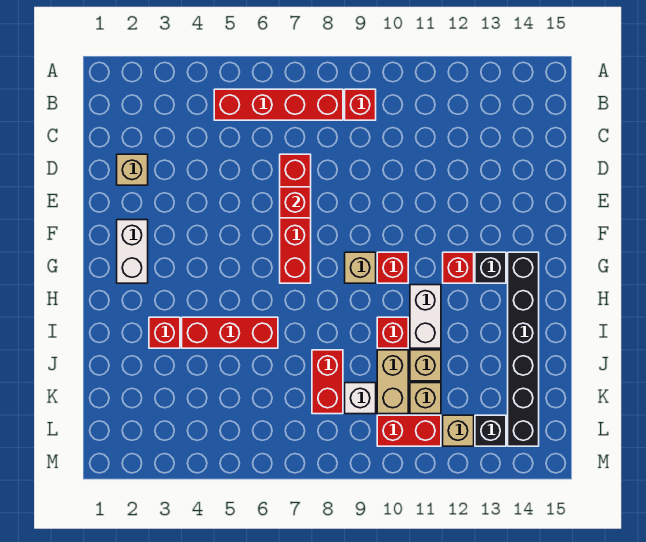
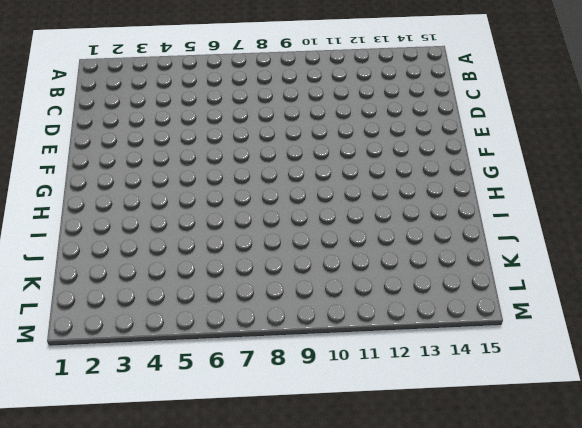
none -> red brick B5:B8 level 1
none -> red brick B9 level 1
none -> tan brick D2 level 1

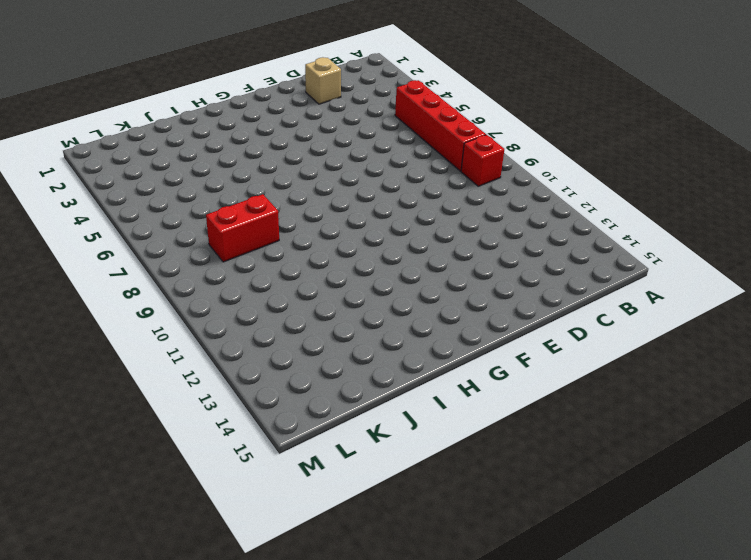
none -> red brick D7:G7 level 1
none -> white brick F2:G2 level 1
none -> tan brick G9 level 1

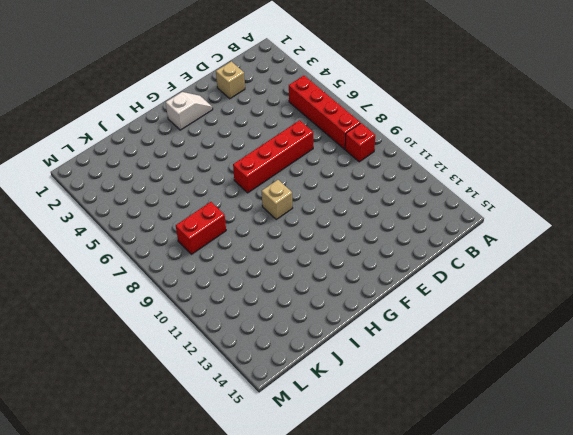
white slope F2:G2 level 1 top G -> white brick F2:G2 level 1
none -> red brick G10 level 1
none -> red brick G12 level 1
none -> black brick G13 level 1

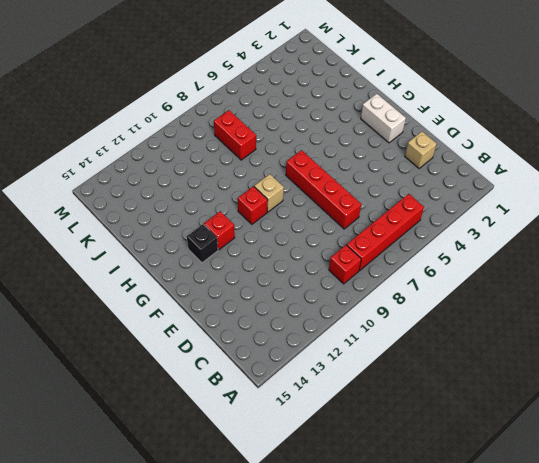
none -> black brick G14:L14 level 1
none -> white brick H11:I11 level 1
none -> red brick I3 level 1

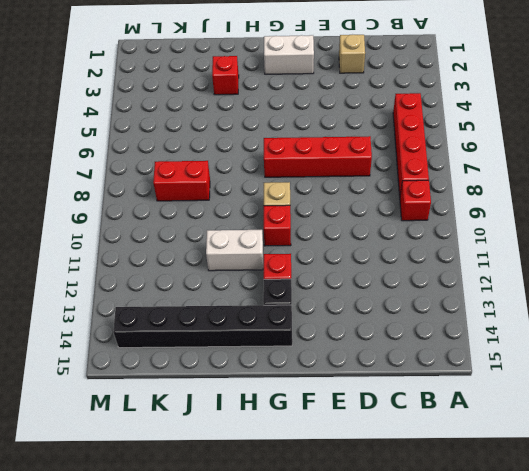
none -> red brick I4:I6 level 1
none -> red brick I10 level 1
none -> tan brick J10:K10 level 1

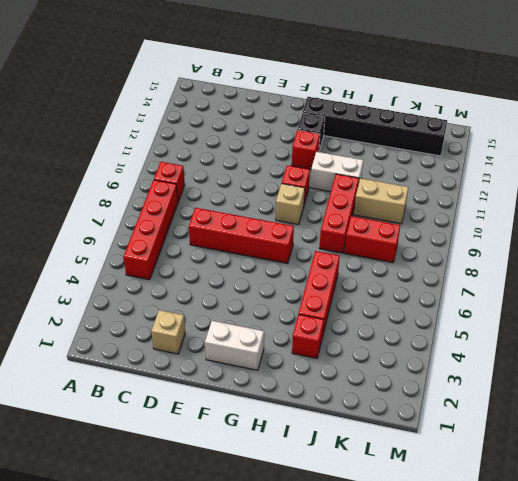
red brick I8:I10 level 1 -> red brick I10 level 1
none -> tan brick J11 level 1
none -> white brick K9 level 1
none -> tan brick K11 level 1

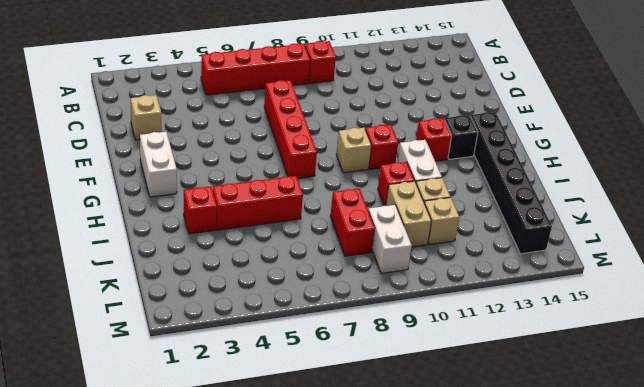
white brick K9:L9 level 1 -> white brick K9 level 1
none -> red brick L10:L11 level 1
none -> tan brick L12 level 1
none -> black brick L13 level 1

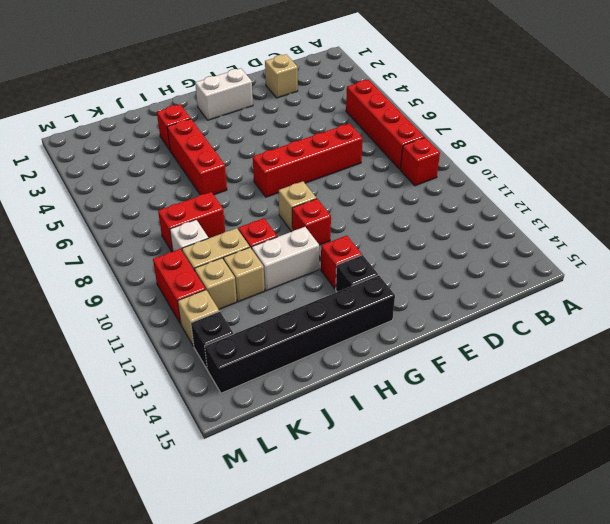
none -> red brick E7 level 2

